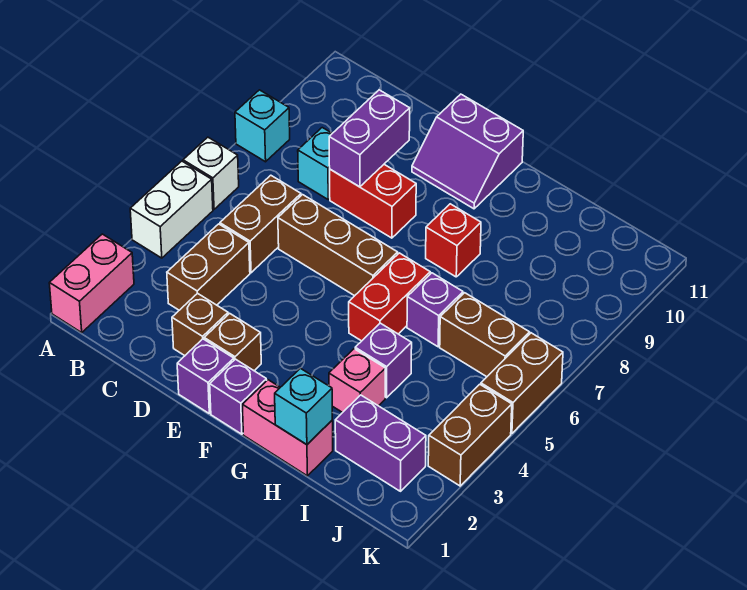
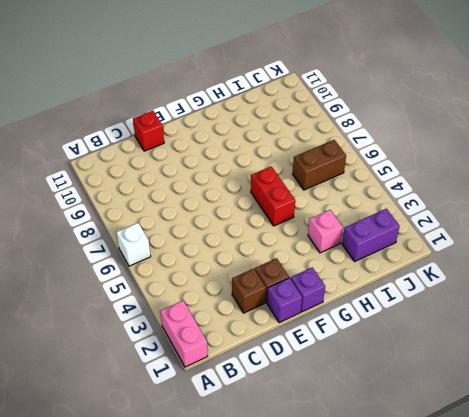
red brick D11 level 1 -> red brick G8 level 1
none -> white brick A4:A5 level 1
none -> cyan brick A8 level 1
none -> brown brick C3:C4 level 1

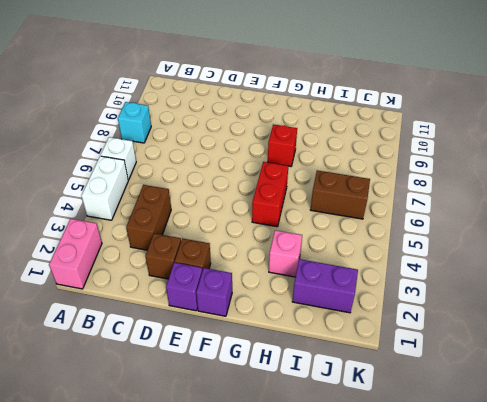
none -> brown brick C5:C6 level 1
none -> cyan brick C8 level 1
none -> brown brick D6:F6 level 1

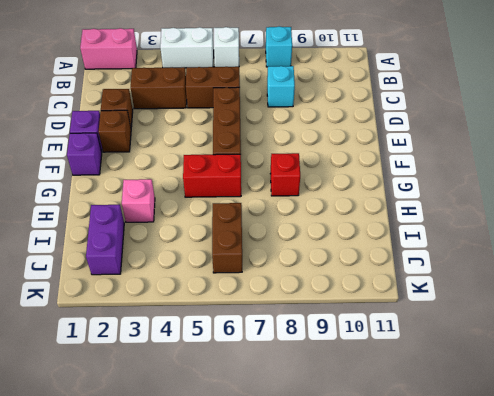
none -> red brick D8:E8 level 1
none -> purple slope E10:F11 level 1 top 11
none -> pink brick G1:H1 level 1

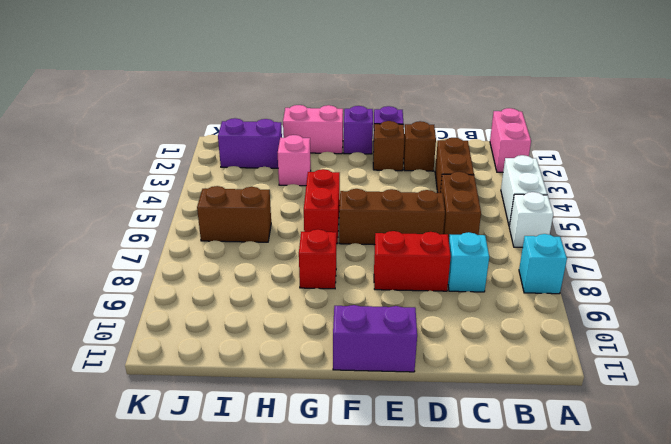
none -> purple brick H4 level 1
none -> purple brick H6 level 1
none -> brown brick K3:K4 level 1

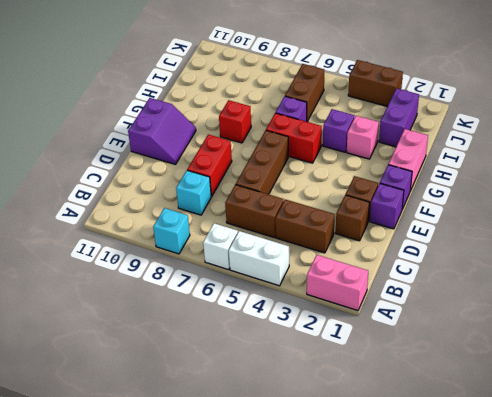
none -> brown brick K5:K6 level 1
none -> purple brick D8:D9 level 2
none -> cyan brick H1 level 2

